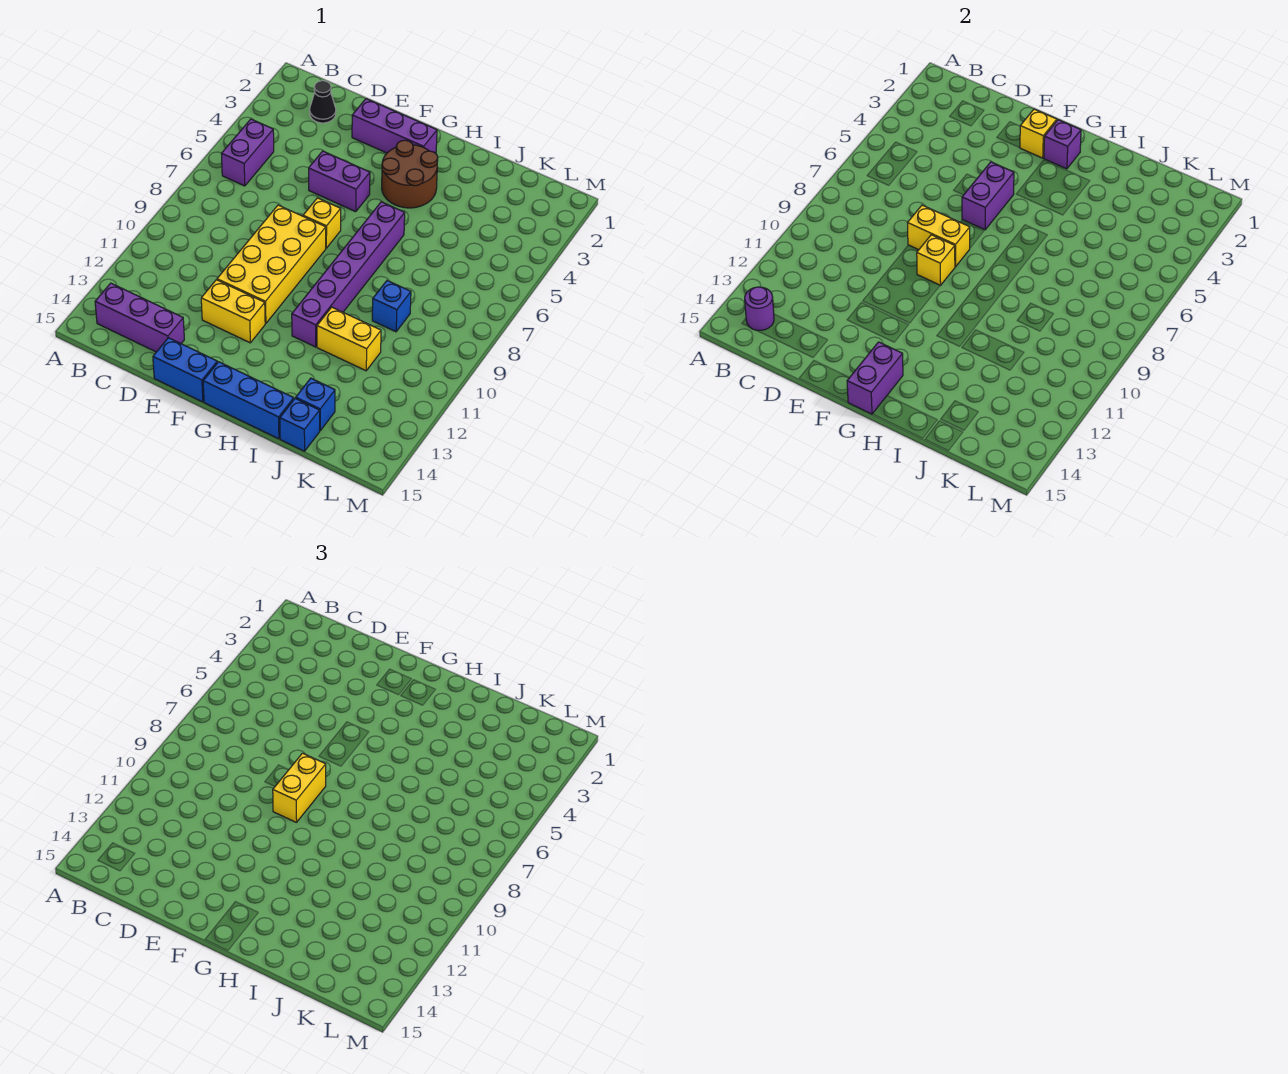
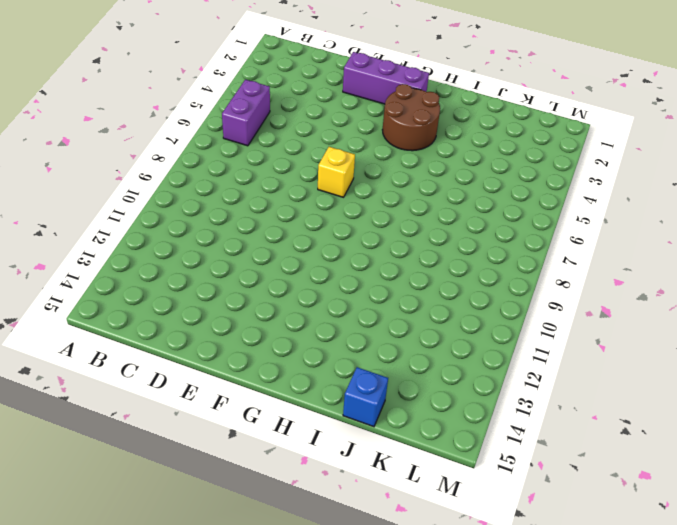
none -> purple brick B14:D14 level 1
none -> black cone C2 level 1
none -> purple brick E5:F5 level 1

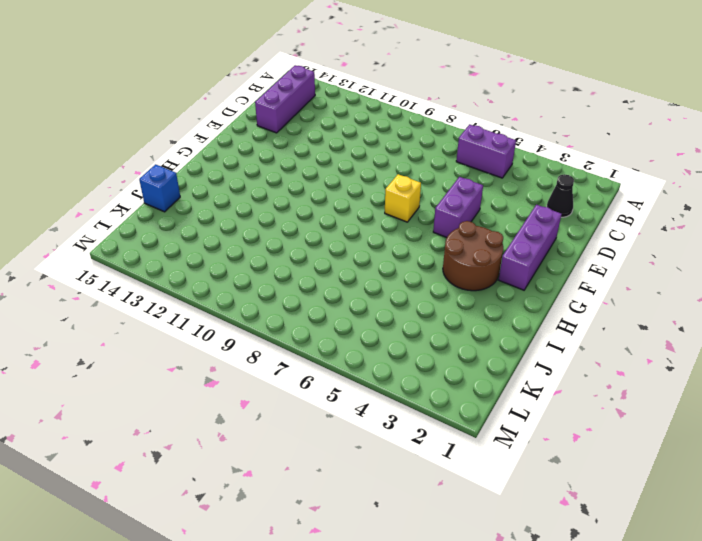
none -> yellow brick E8:F11 level 1
none -> yellow brick E12:F12 level 1
none -> blue brick E15:F15 level 1

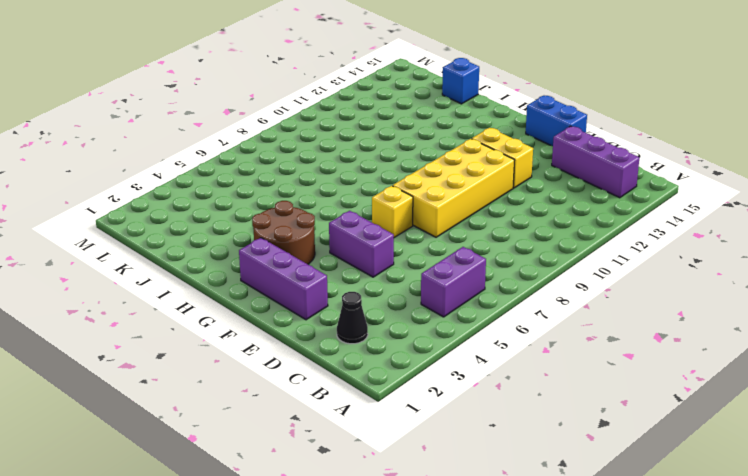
none -> blue brick G15:I15 level 1
none -> purple brick H6:H11 level 1
none -> yellow brick I11:J11 level 1

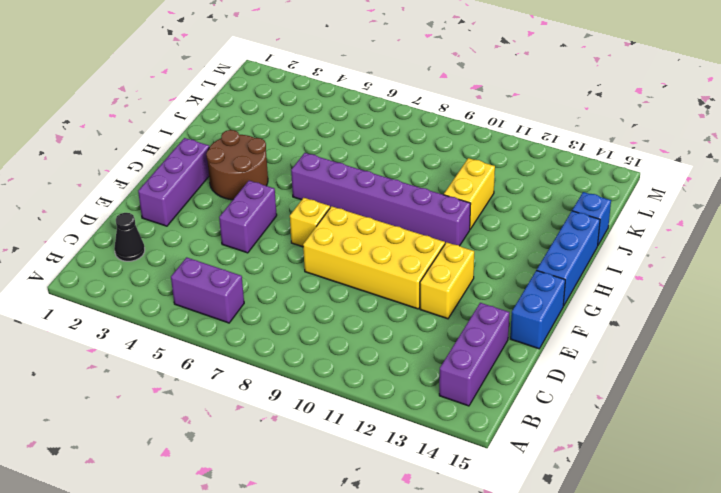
none -> blue brick J9 level 1
none -> blue brick J14 level 1
none -> purple round brick B14 level 2

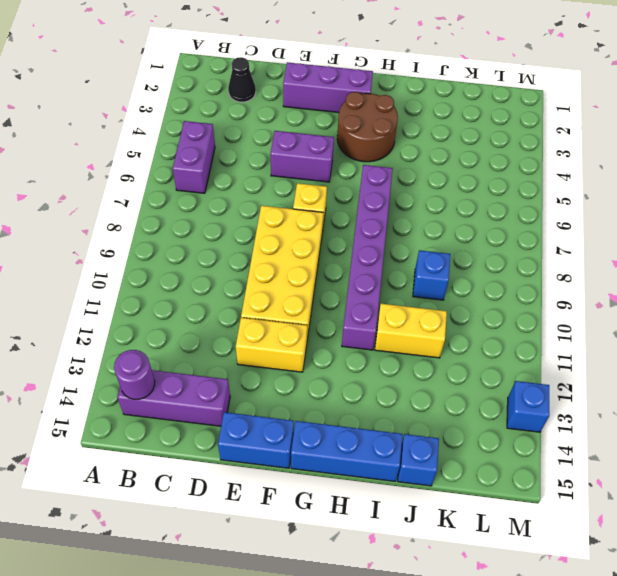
blue brick M13 level 1 -> blue brick J14 level 1
none -> yellow brick E8:F8 level 2
none -> yellow brick F2 level 2
none -> purple brick F5:F6 level 2

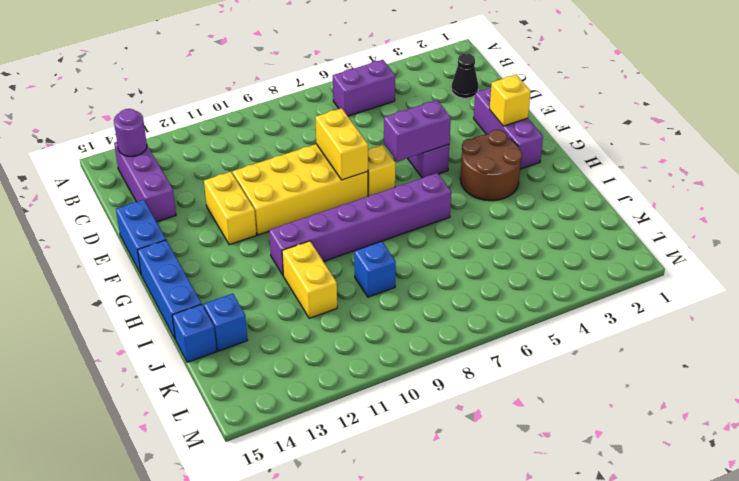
none -> yellow brick F9 level 2
none -> purple brick G2 level 2
none -> purple brick G14:G15 level 2

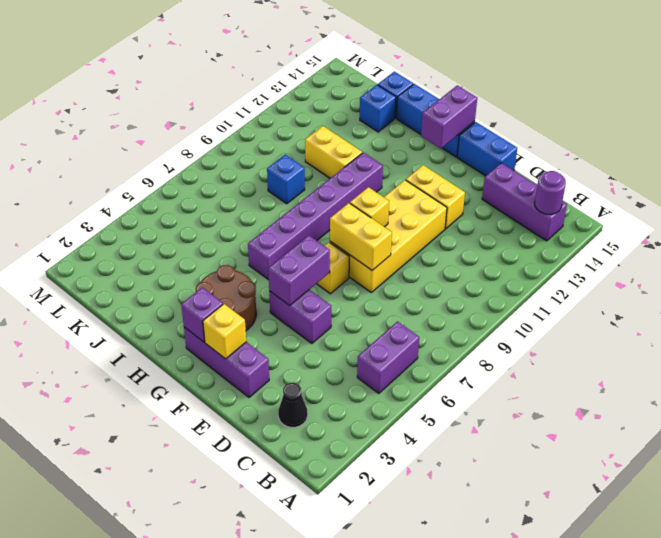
none -> yellow brick F8:F9 level 3

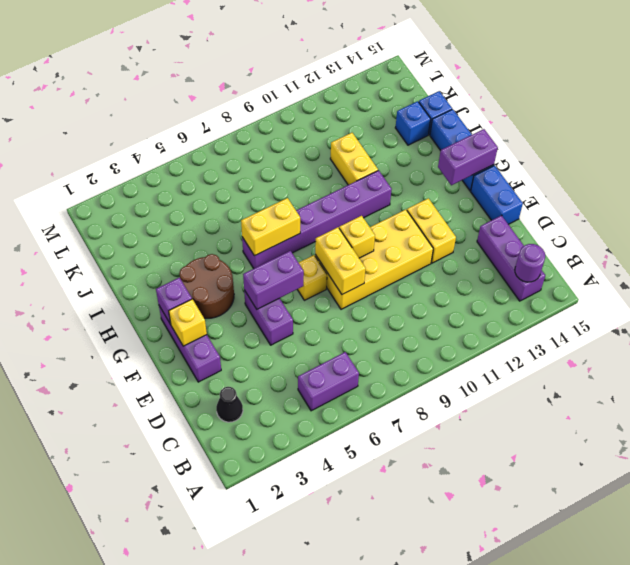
yellow brick H6:H7 level 2 -> yellow brick F8:F9 level 3
none -> blue brick J9 level 1

